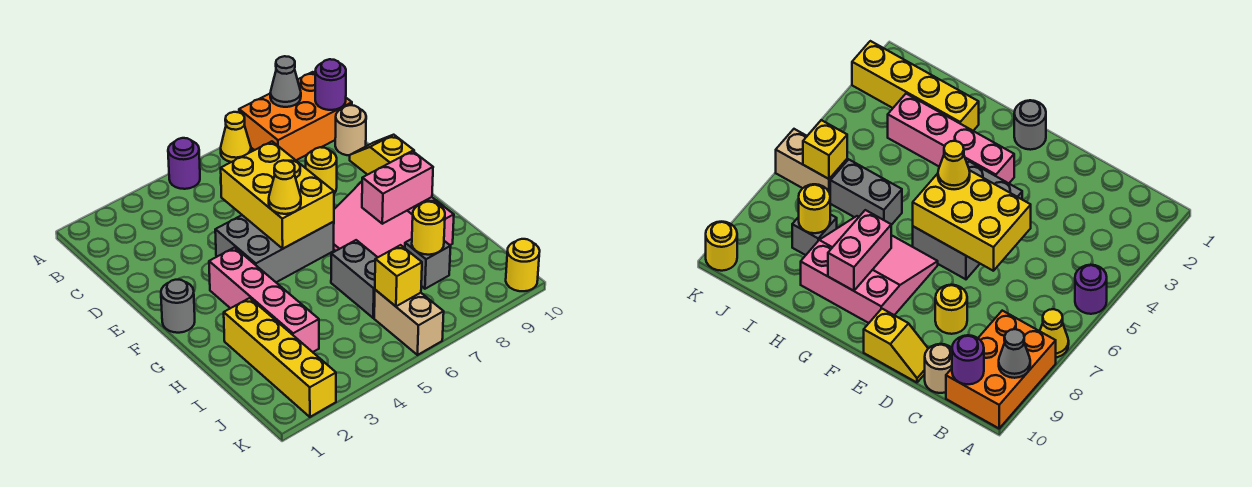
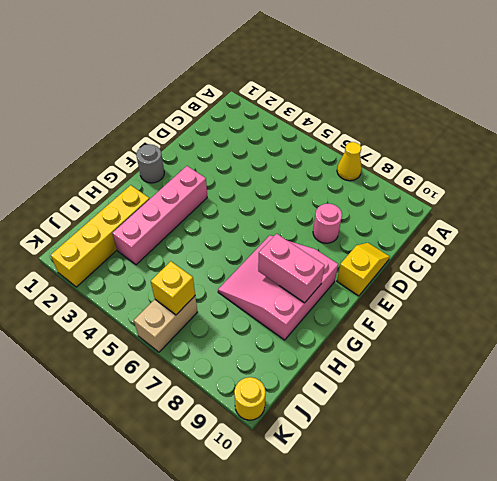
pink round brick D8 level 1 -> yellow round brick D8 level 1
none -> purple round brick A5 level 1
none -> orange brick A8:B10 level 1
none -> tan round brick C10 level 1

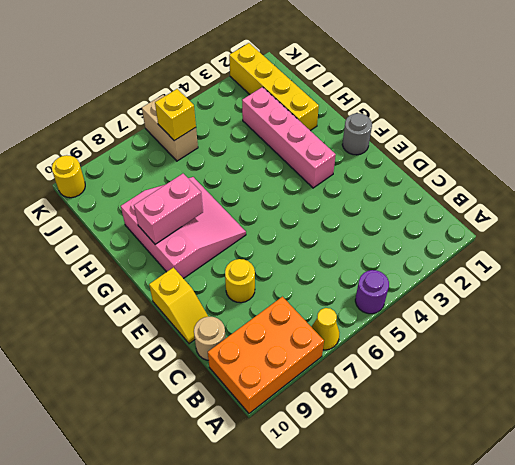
none -> grey brick E4:F6 level 1
none -> grey brick H6:I6 level 1
none -> grey brick I8 level 1

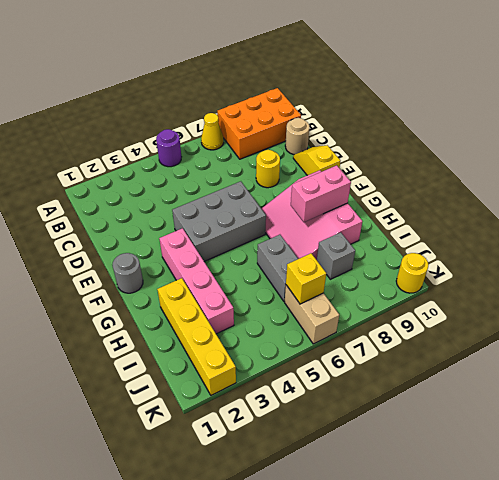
none -> grey cone A9 level 2
none -> purple round brick B10 level 2
none -> yellow brick D5:F6 level 2

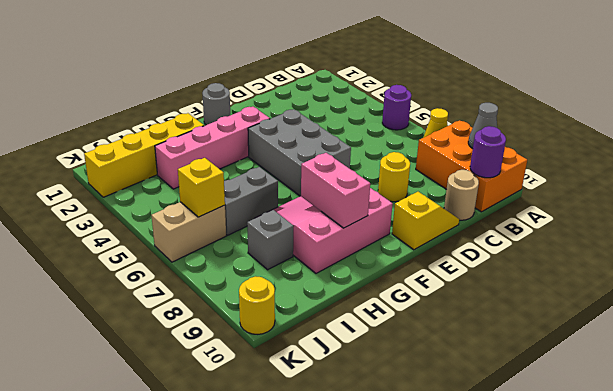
none -> yellow brick D5:F6 level 2
none -> yellow round brick I8 level 2
none -> yellow cone F5 level 3

